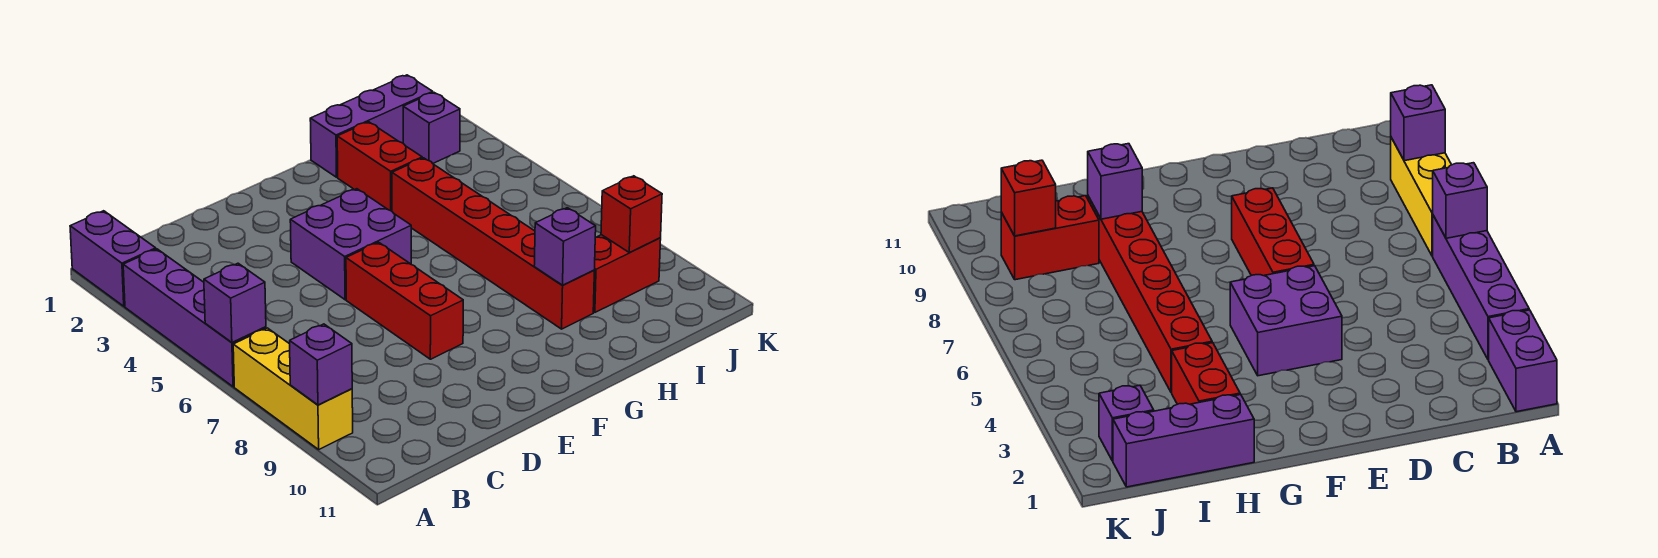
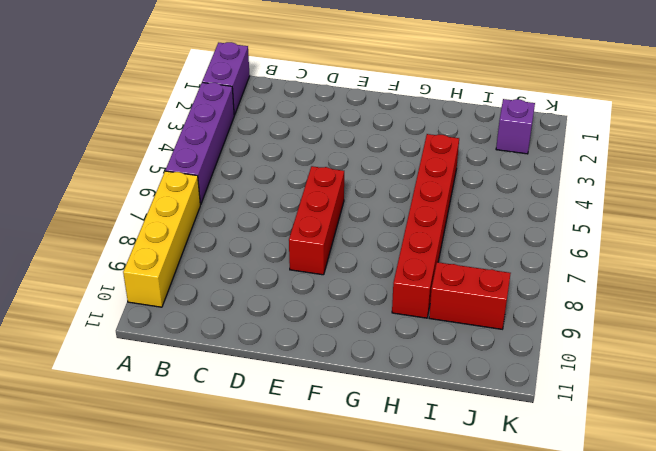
yellow brick A7:A10 level 1 -> yellow brick A7:A9 level 1
none -> purple brick E4:F5 level 1
none -> purple brick H1:J1 level 1
none -> red brick H2:H3 level 1

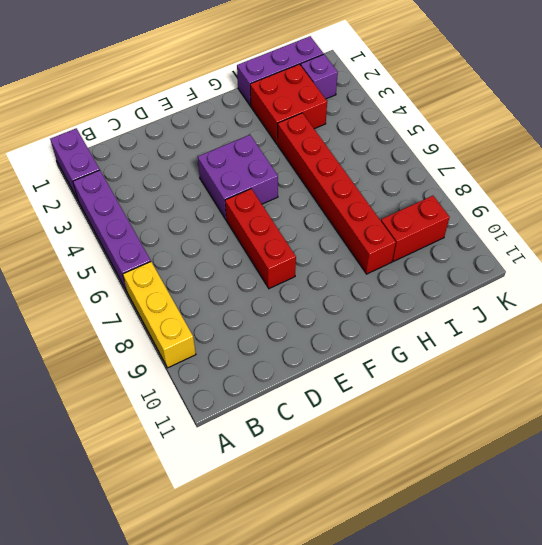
red brick H2:I3 level 1 -> red brick H2:H3 level 1
none -> purple brick A6 level 2
none -> purple brick A9 level 2
none -> purple brick H9 level 2

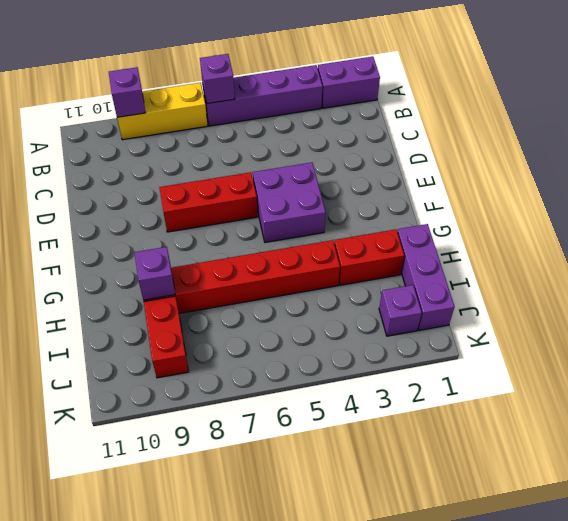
none -> red brick J9 level 2

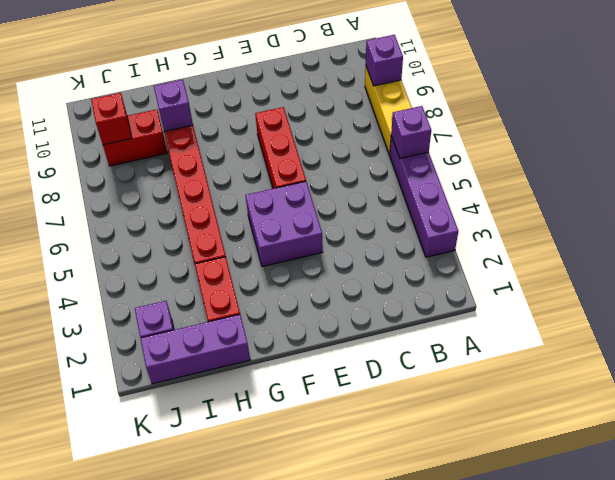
none -> purple brick A1:A2 level 1

